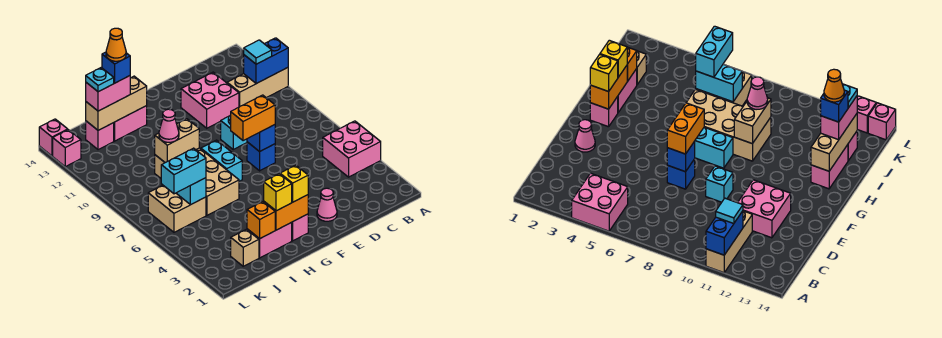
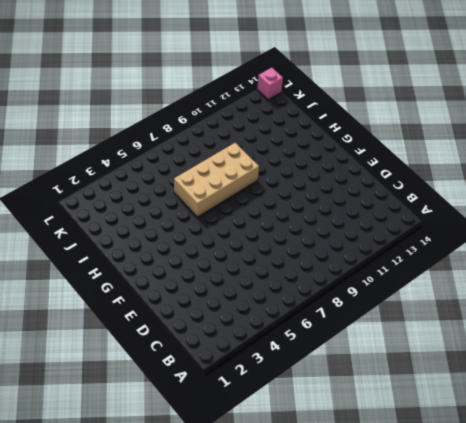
none -> pink brick A4:B5 level 1
none -> tan brick A11:C11 level 1
none -> pink brick D11:E12 level 1
none -> pink cone E2 level 1

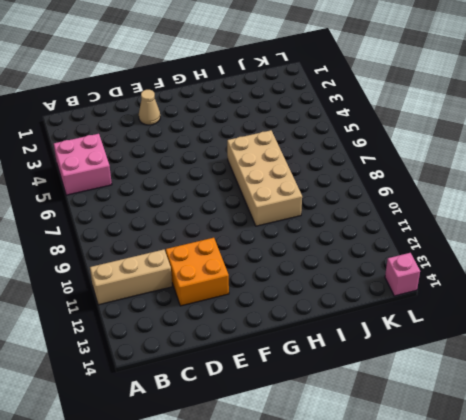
orange brick D11:E12 level 1 -> pink brick D11:E12 level 1
tan cone E2 level 1 -> pink cone E2 level 1
none -> blue brick E7 level 1
none -> cyan brick E9 level 1
none -> pink brick G2 level 1
none -> cyan brick G7:G8 level 1

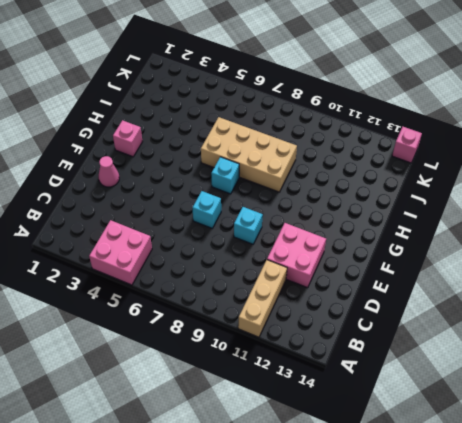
cyan brick E7 level 1 -> blue brick E7 level 1
cyan brick G7 level 1 -> cyan brick G7:G8 level 1
none -> pink brick H2:I2 level 1
none -> pink brick H13:I13 level 1
none -> tan brick J2 level 1
none -> tan brick J6:K7 level 1

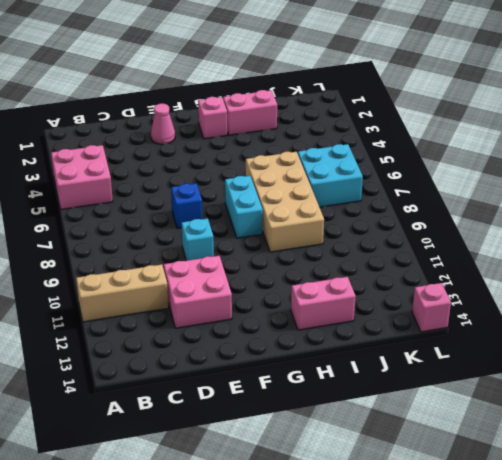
cyan brick J6:K7 level 1 -> tan brick J6:K7 level 1
none -> tan brick J2 level 1
none -> pink brick J13 level 1
none -> pink brick L13 level 1
none -> blue brick A11:B11 level 2

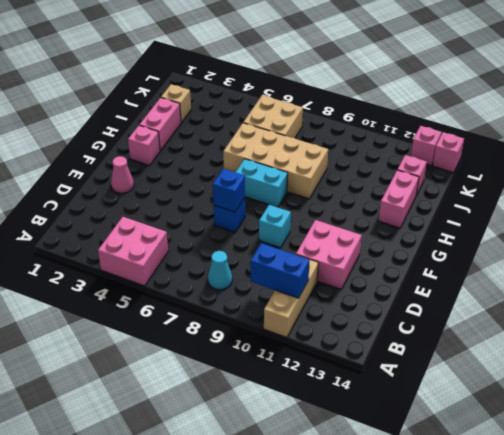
cyan cone B8 level 1 -> none
blue brick B10:B11 level 2 -> blue brick A11:B11 level 2
none -> orange brick G2:H2 level 2
none -> tan brick H9:I9 level 2
none -> tan brick H13:J13 level 2
none -> orange brick I2 level 2

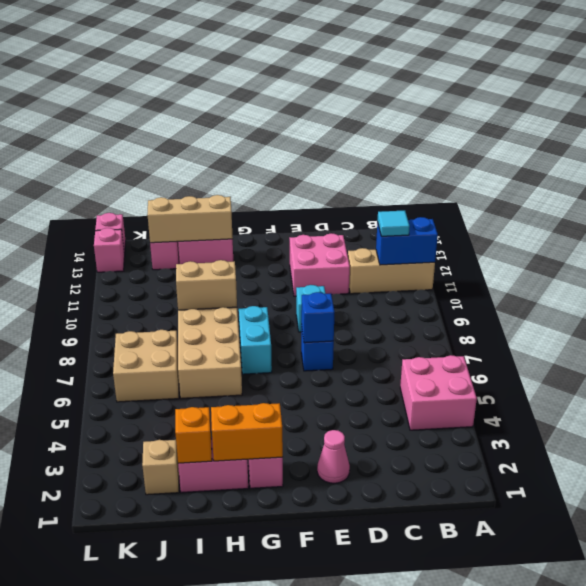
none -> cyan brick J6:J7 level 2
none -> orange brick E7:F7 level 3
none -> yellow brick G2 level 3
none -> yellow brick H2 level 3

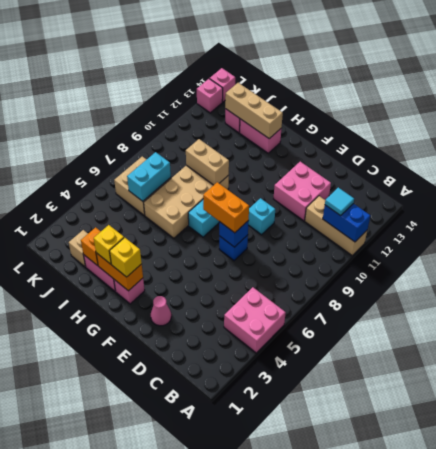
none -> pink cone I9 level 3
none -> pink brick I13:J13 level 3
none -> cyan brick J6:K6 level 3
none -> blue brick I13 level 4

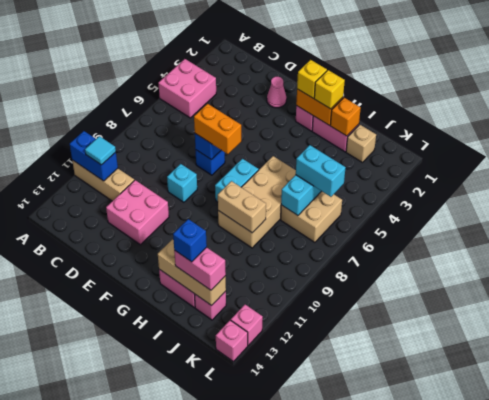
none -> pink cone I9 level 3
none -> cyan plate J13 level 4
none -> orange cone I13 level 5

